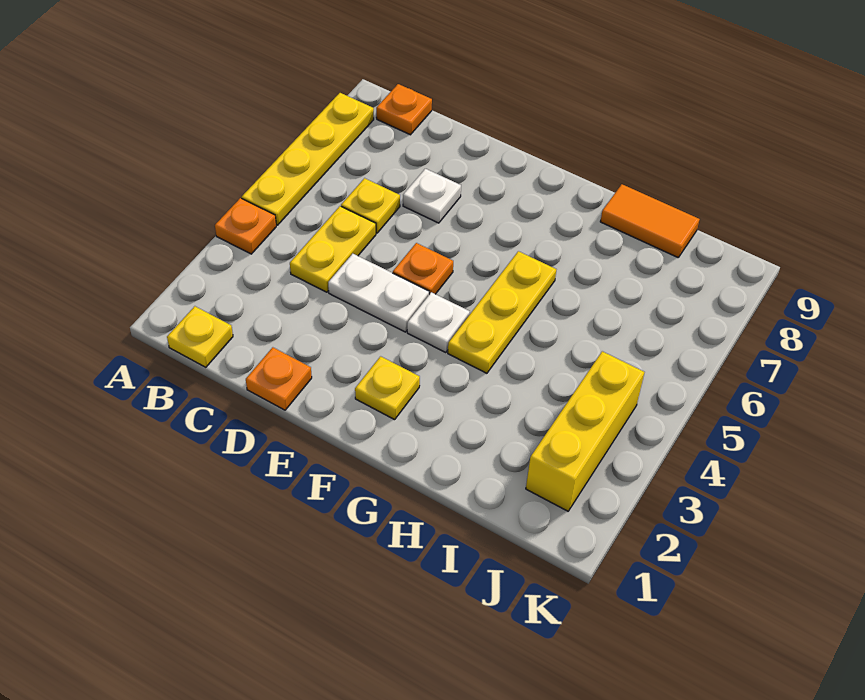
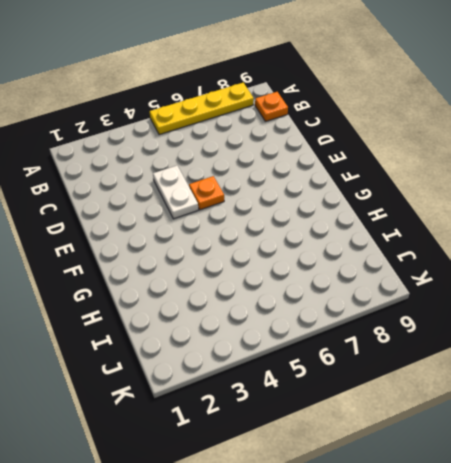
none -> orange plate A4 level 1
none -> yellow plate B1 level 1
none -> yellow plate C4:C5 level 1

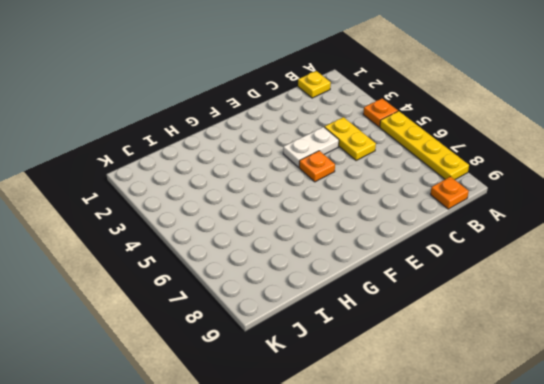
none -> yellow plate C6 level 1
none -> orange plate D1 level 1
none -> white plate D7 level 1

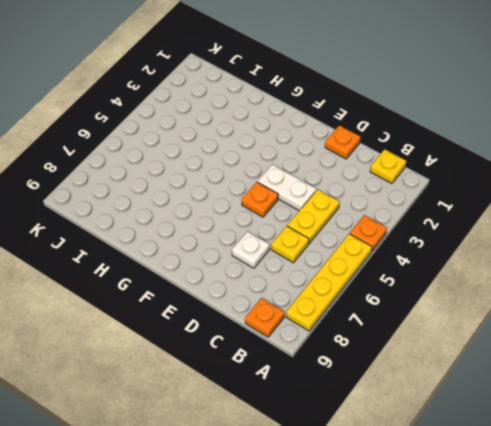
none -> yellow plate F2 level 1
none -> white plate F4 level 1
none -> yellow plate G4:G6 level 1

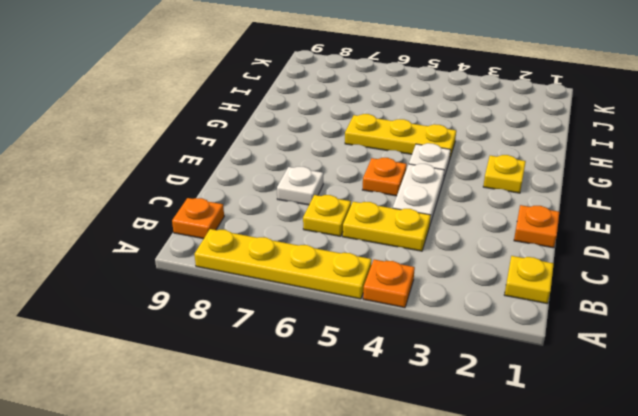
none -> orange tile H9:I9 level 1
none -> yellow brick J2:J4 level 1

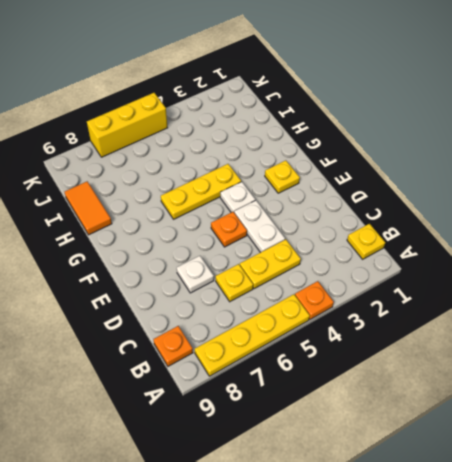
yellow brick K5:K7 level 1 -> yellow brick J2:J4 level 1
none -> orange plate D1 level 1

